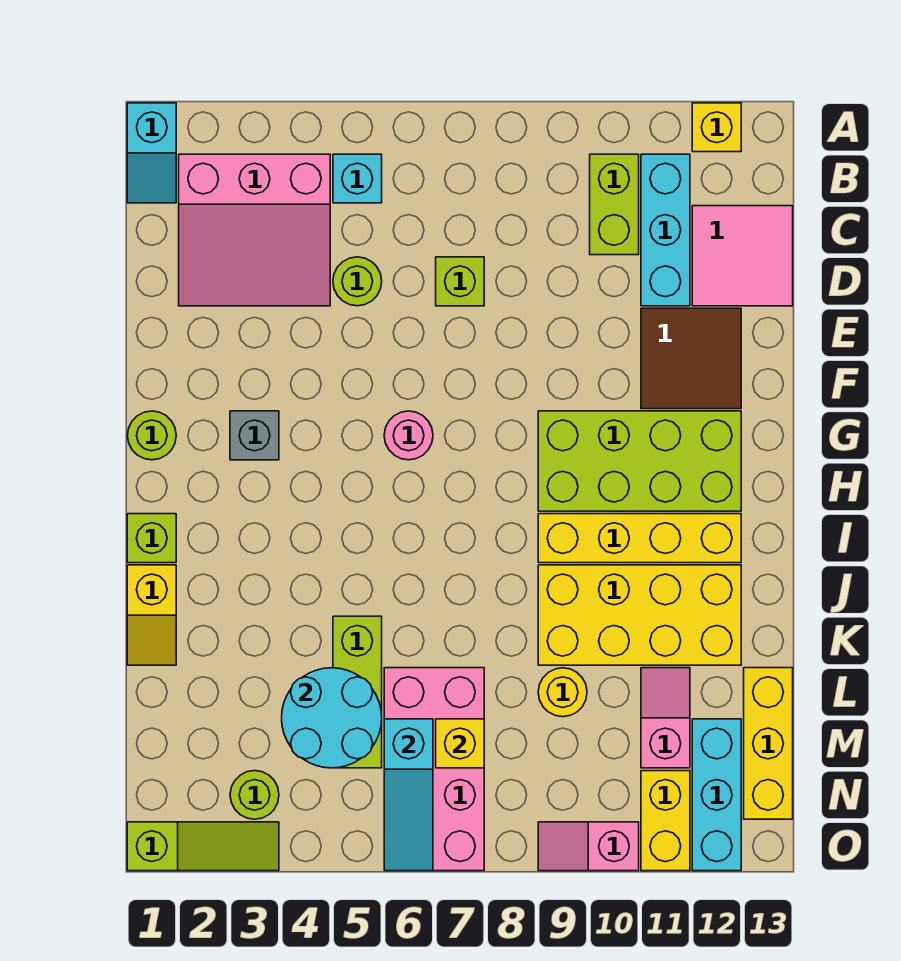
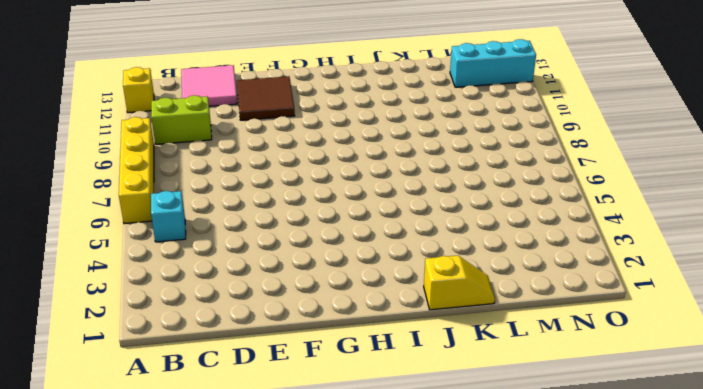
yellow brick A6:A9 level 1 -> yellow brick I9:I12 level 1
none -> cyan slope A1:B1 level 1 top A
none -> pink slope B2:D4 level 1 top B
none -> cyan brick B11:D11 level 1
none -> lime round brick D5 level 1

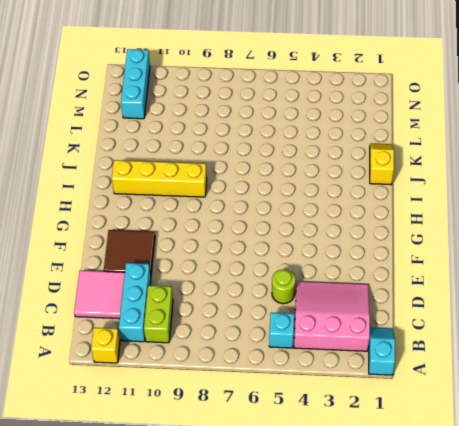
none -> lime brick D7 level 1
none -> lime round brick G1 level 1
none -> grey brick G3 level 1
none -> pink round brick G6 level 1

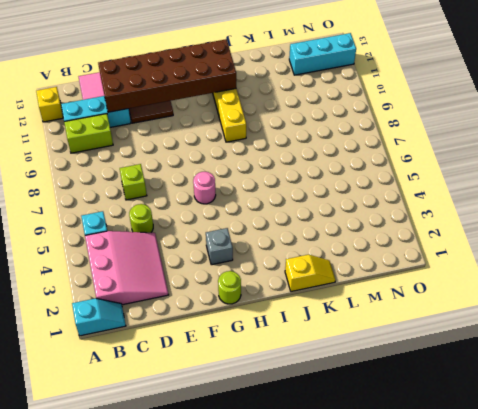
brown brick D11:I12 level 2 -> none
none -> lime brick G9:H12 level 1
none -> lime brick I1 level 1
none -> yellow brick J9:K12 level 1
none -> lime brick K5:M5 level 1

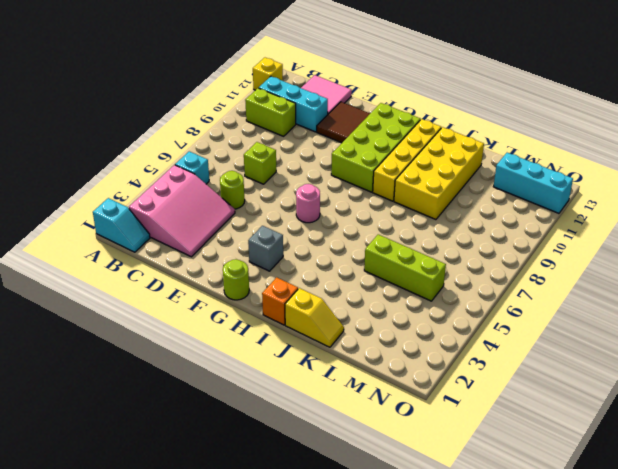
orange brick I1 level 1 -> lime brick I1 level 1
none -> pink brick L6:O7 level 1
none -> yellow round brick L9 level 1
none -> pink slope L11:M11 level 1 top M
none -> yellow brick L13:N13 level 1

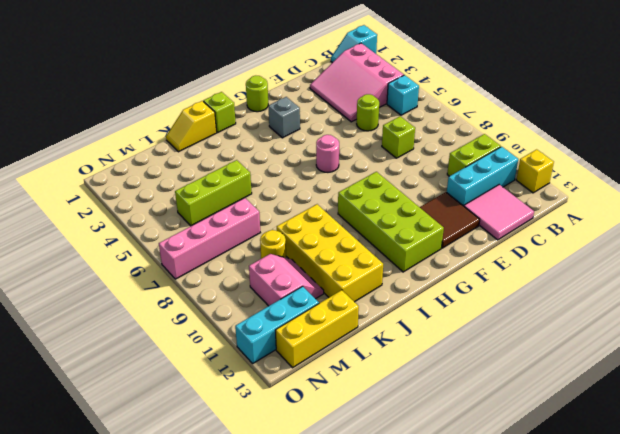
pink brick L7:O7 level 1 -> pink brick L6:O7 level 1
pink slope L10:M11 level 1 top M -> pink slope L11:M11 level 1 top M
none -> yellow brick I9:I12 level 1
none -> lime round brick N3 level 1
none -> yellow brick N11:O11 level 1
none -> lime slope O1:O3 level 1 top 1

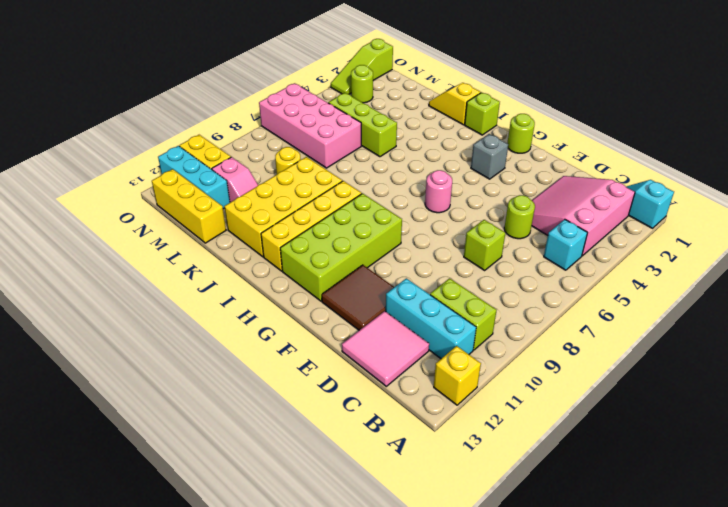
none -> pink slope O9:O10 level 1 top 10
none -> cyan round brick L4:M5 level 2
none -> cyan slope M6:O6 level 2 top M
none -> yellow brick M7 level 2

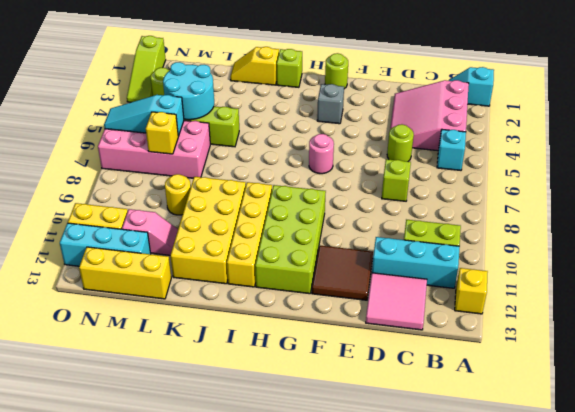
none -> pink slope O9:O10 level 1 top 10

